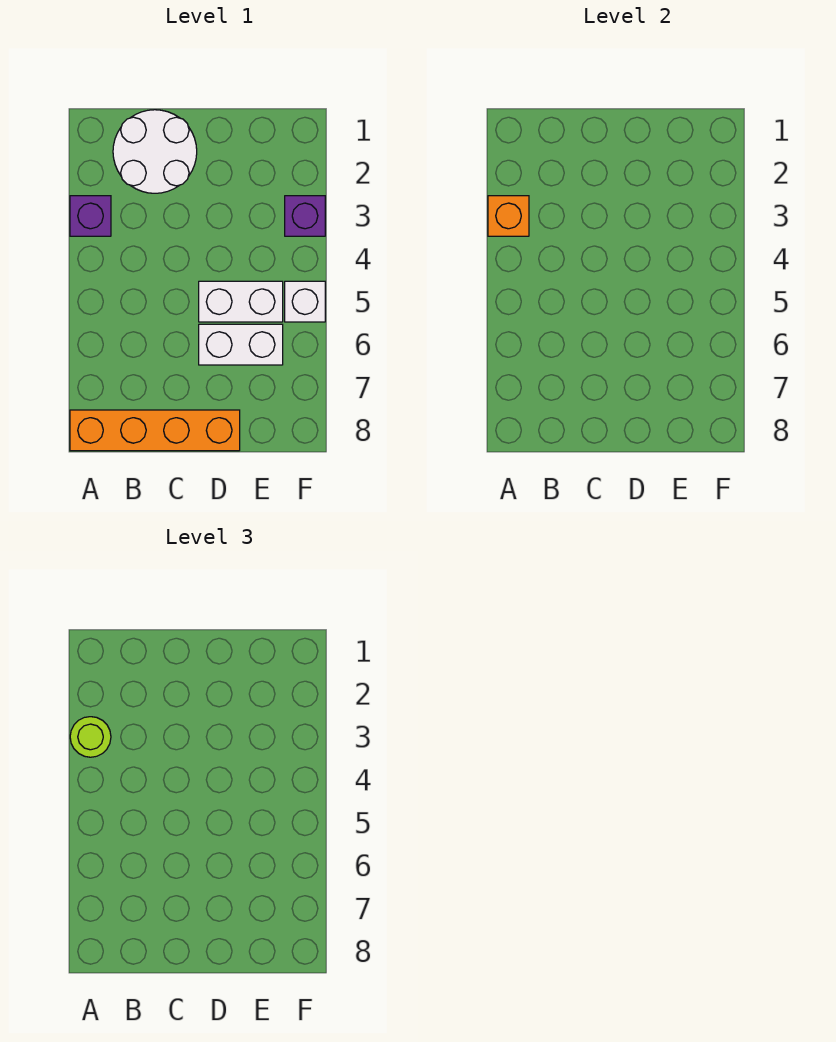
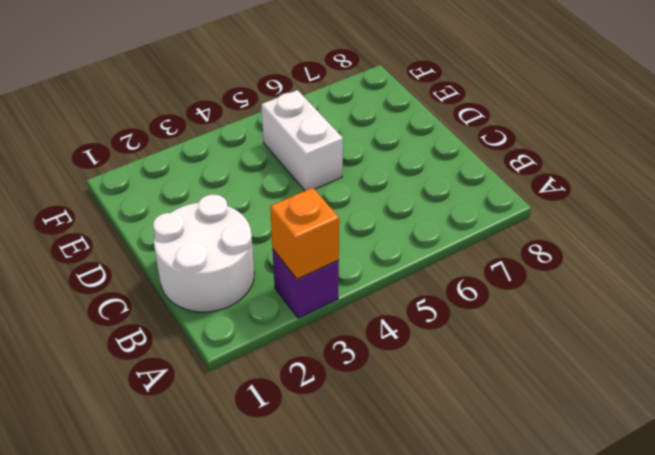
none -> orange brick A8:D8 level 1
none -> white brick D6:E6 level 1

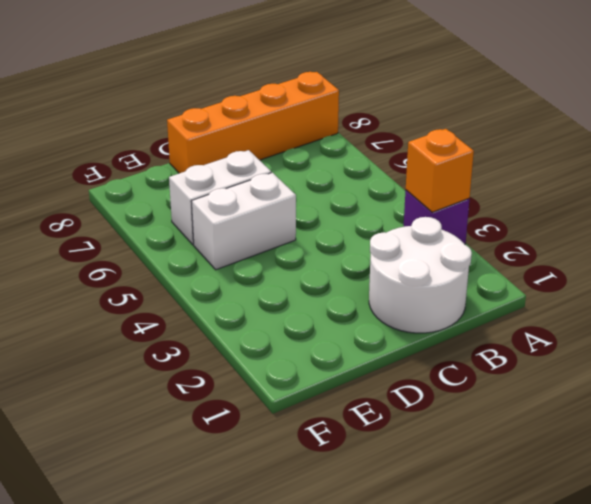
none -> purple brick F3 level 1
none -> white brick F5 level 1

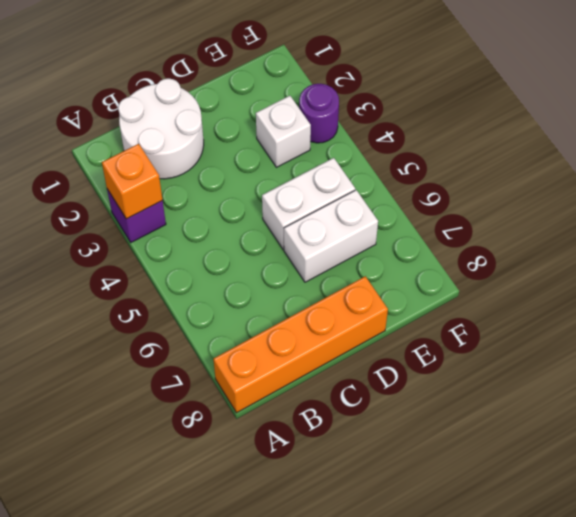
white brick E3 level 1 -> white brick F5 level 1
purple round brick F3 level 1 -> purple brick F3 level 1
none -> lime round brick A3 level 3

